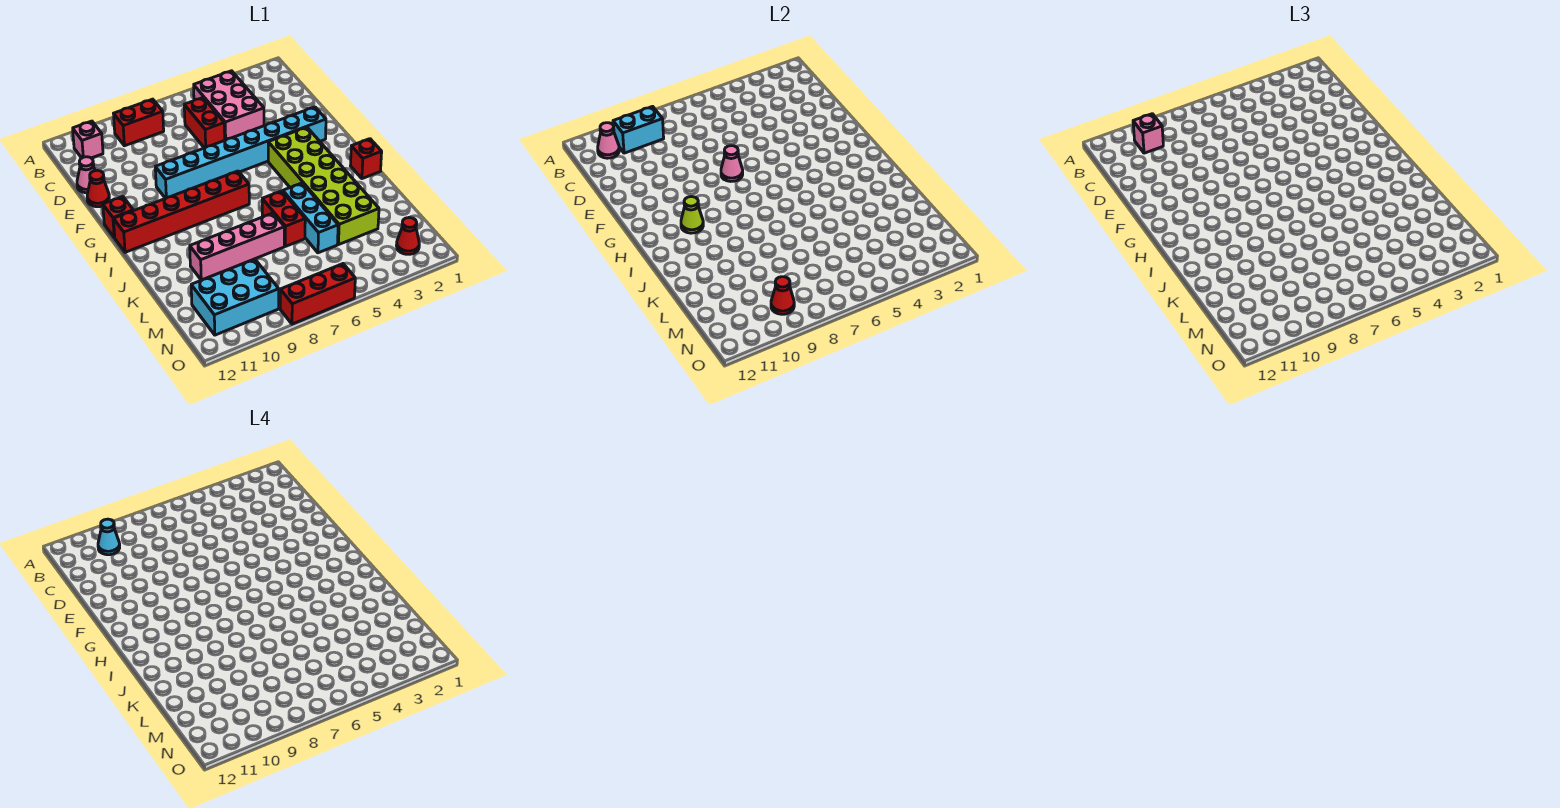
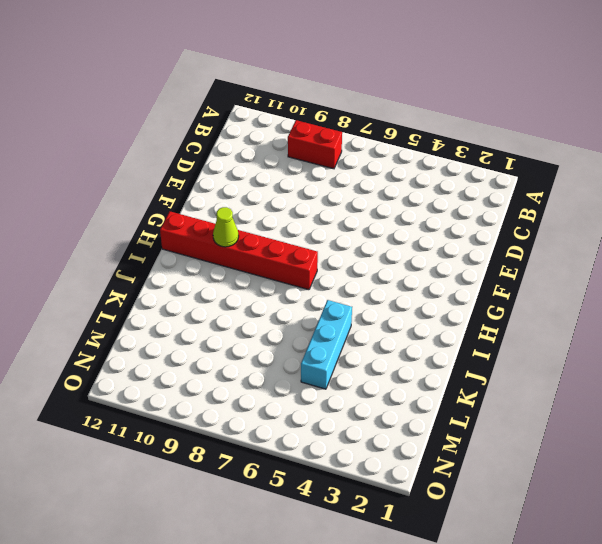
none -> pink brick B4:D5 level 1
none -> pink brick B11 level 1
none -> red brick C6:D6 level 1

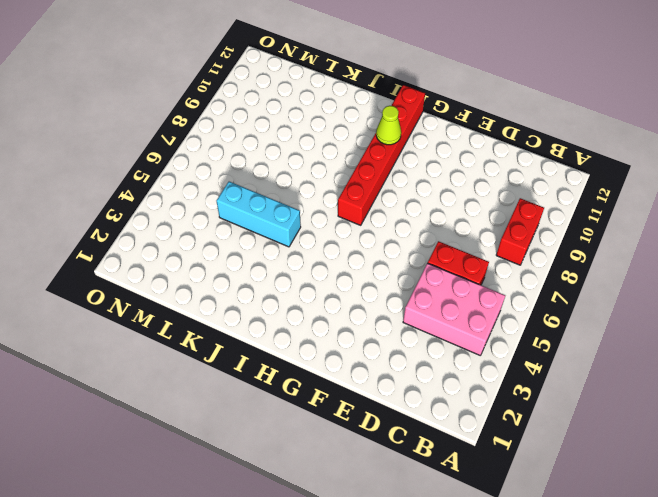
none -> pink brick B11 level 1
none -> pink cone D12 level 1
none -> red cone E12 level 1

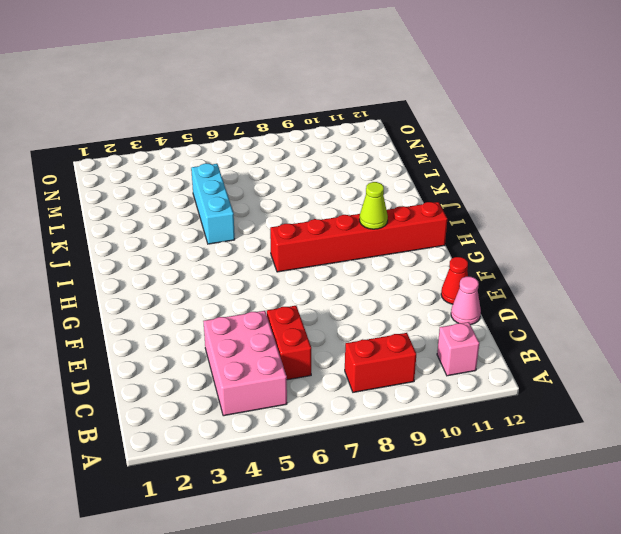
none -> cyan brick F2:F9 level 1
none -> lime brick G3:L4 level 1
none -> red brick G12 level 1

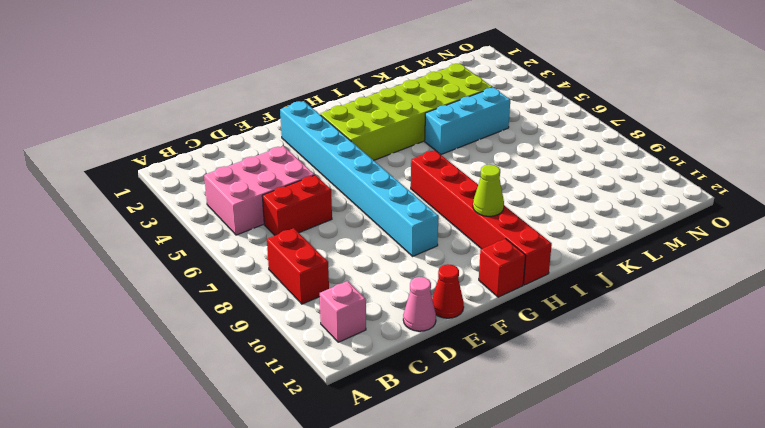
none -> red brick I1 level 1
none -> red brick J6:K6 level 1
none -> pink brick K7:K10 level 1

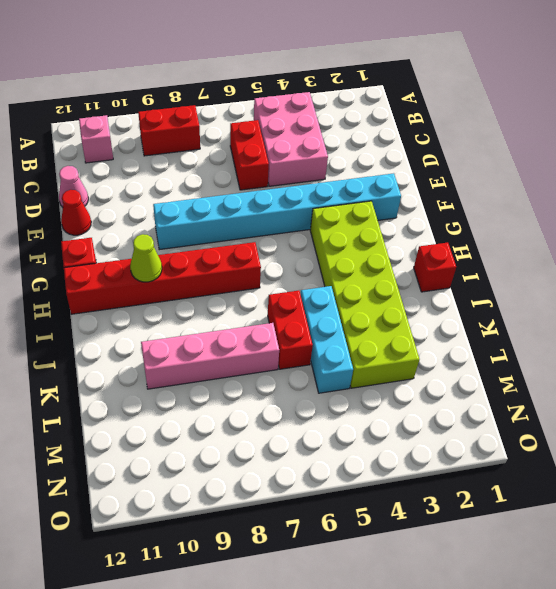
none -> cyan brick M9:N11 level 1
none -> red cone N2 level 1
none -> red brick O6:O8 level 1

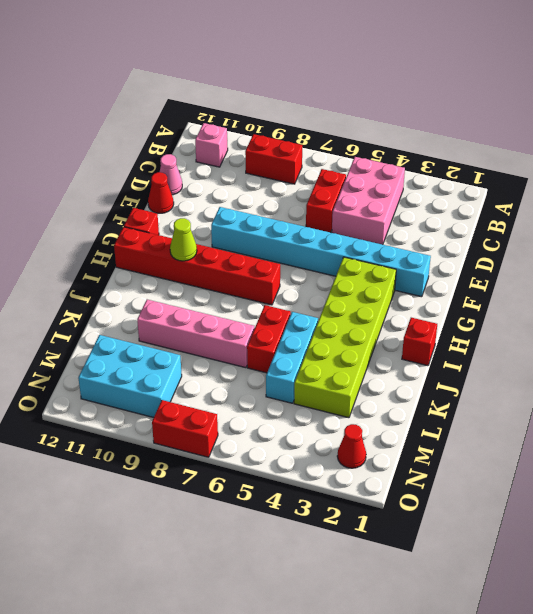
red brick O7:O8 level 1 -> red brick O6:O8 level 1
none -> cyan brick B9:B10 level 2
none -> pink cone B11 level 2
none -> pink cone F7 level 2

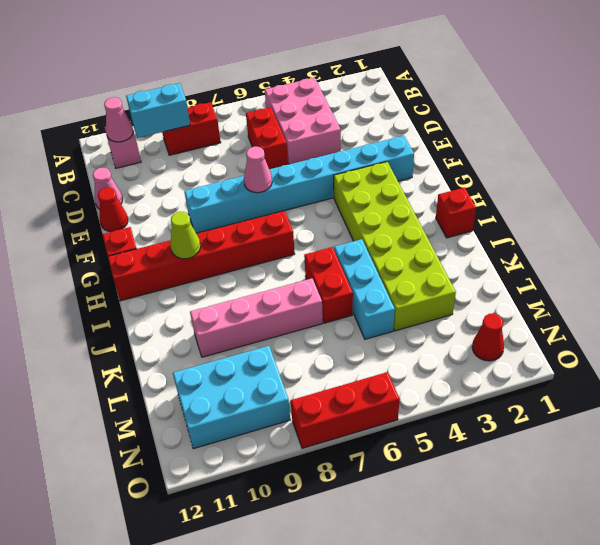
none -> red cone N9 level 2
none -> pink brick B10 level 3
none -> cyan cone B10 level 4

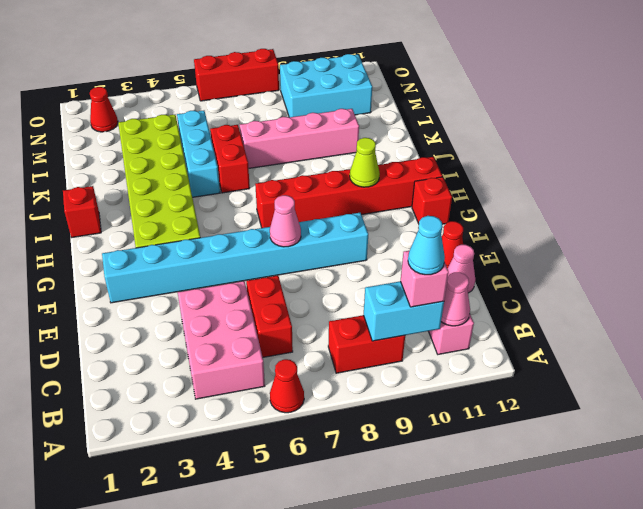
red cone A6 level 1 -> red cone N9 level 2

